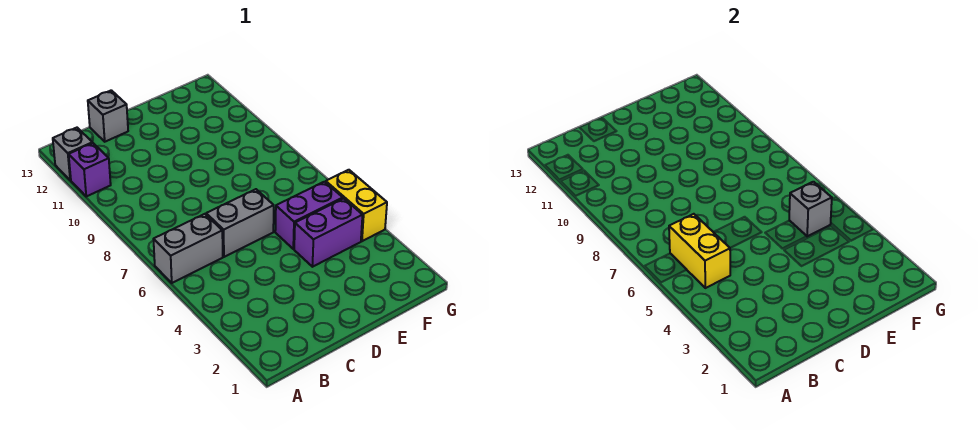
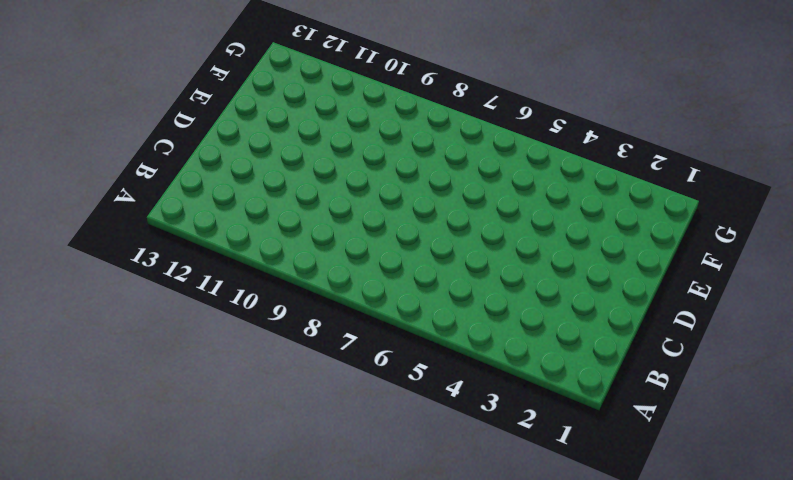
none -> grey brick A6:B6 level 1
none -> purple brick A11 level 1

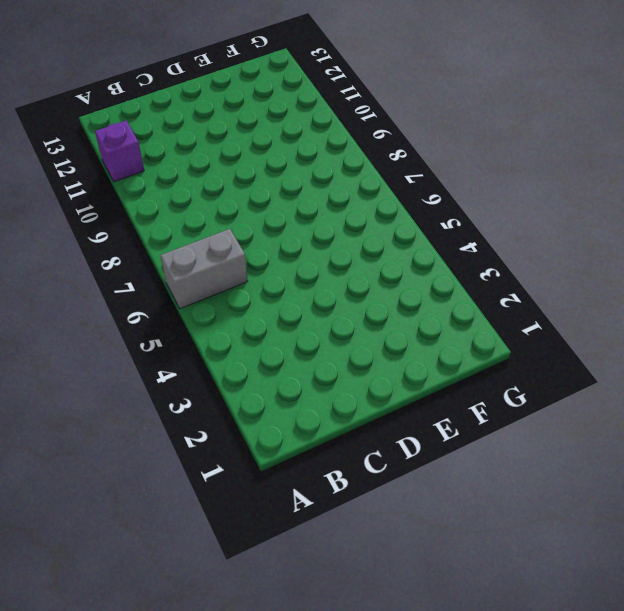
none -> grey brick A12 level 1
none -> grey brick C6:D6 level 1

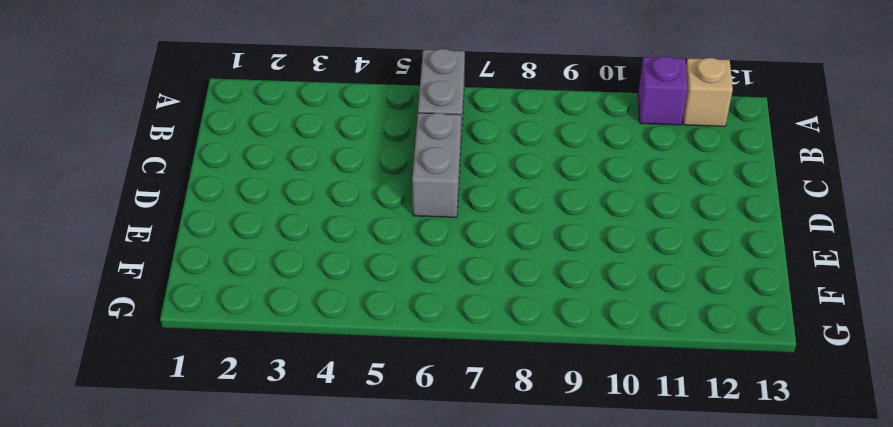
tan brick A12 level 1 -> grey brick A12 level 1
none -> grey brick C13 level 1
none -> purple brick E4:F4 level 1

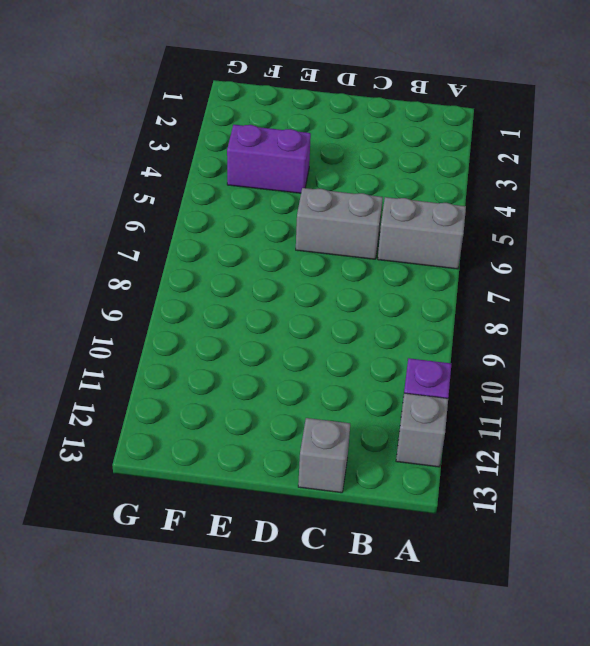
none -> purple brick E5:F5 level 1
none -> yellow brick G4:G5 level 1

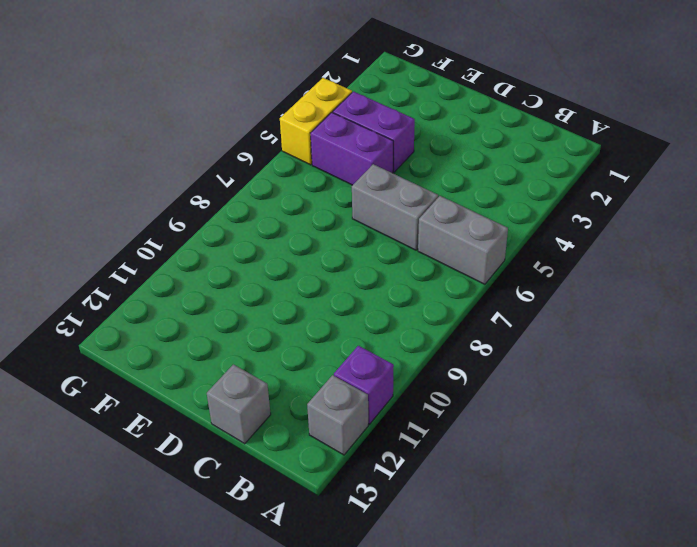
none -> yellow brick B5:B6 level 2
none -> grey brick F5 level 2

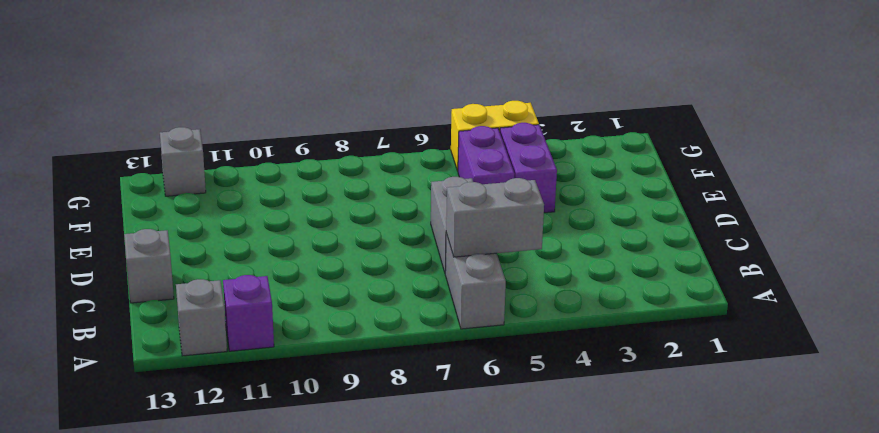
grey brick B5:B6 level 2 -> yellow brick B5:B6 level 2
grey brick G12 level 1 -> grey brick F5 level 2

